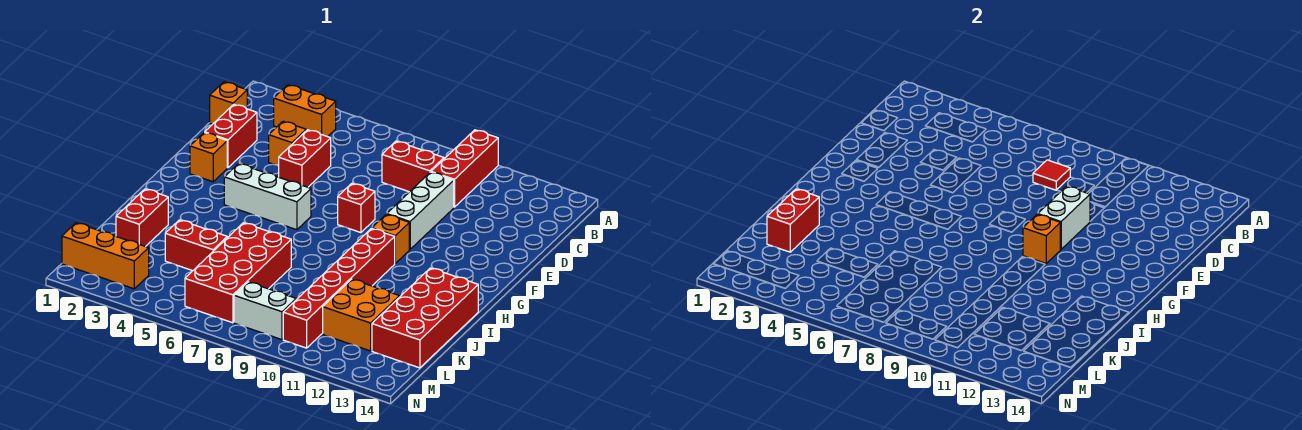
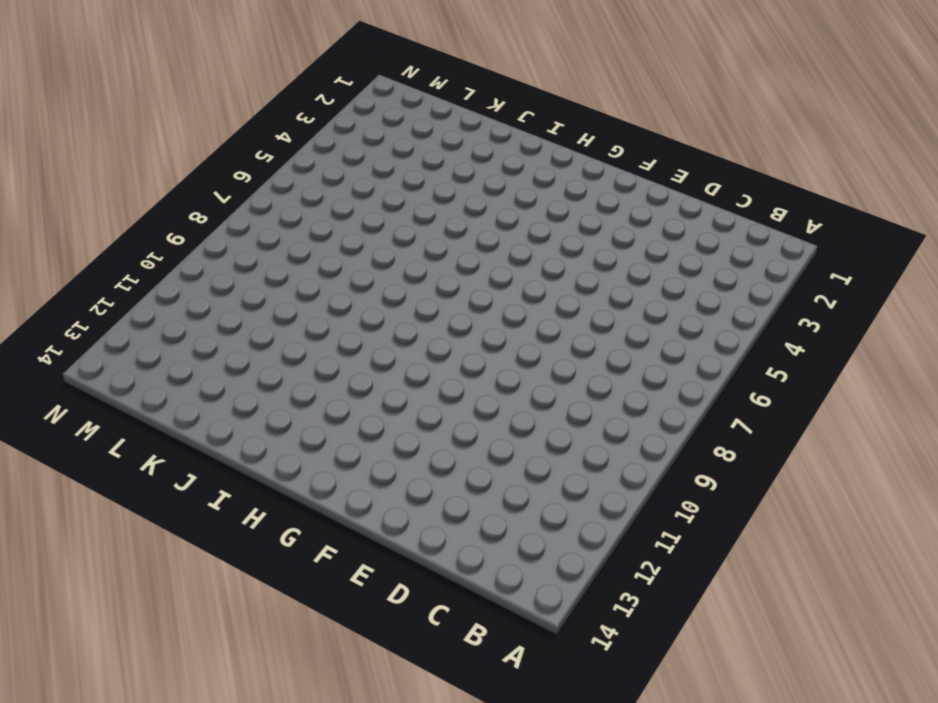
none -> red brick A10:C10 level 1
none -> orange brick B3:B4 level 1
none -> orange brick C1 level 1

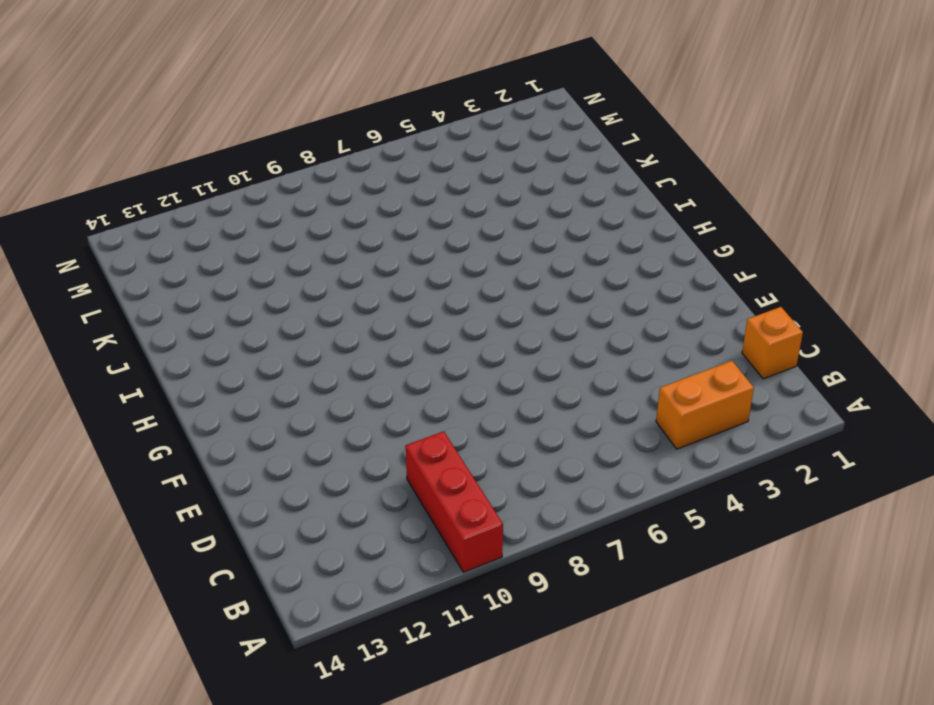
none -> red brick C8:C9 level 1
none -> red brick D2:E2 level 1
none -> orange brick D4 level 1

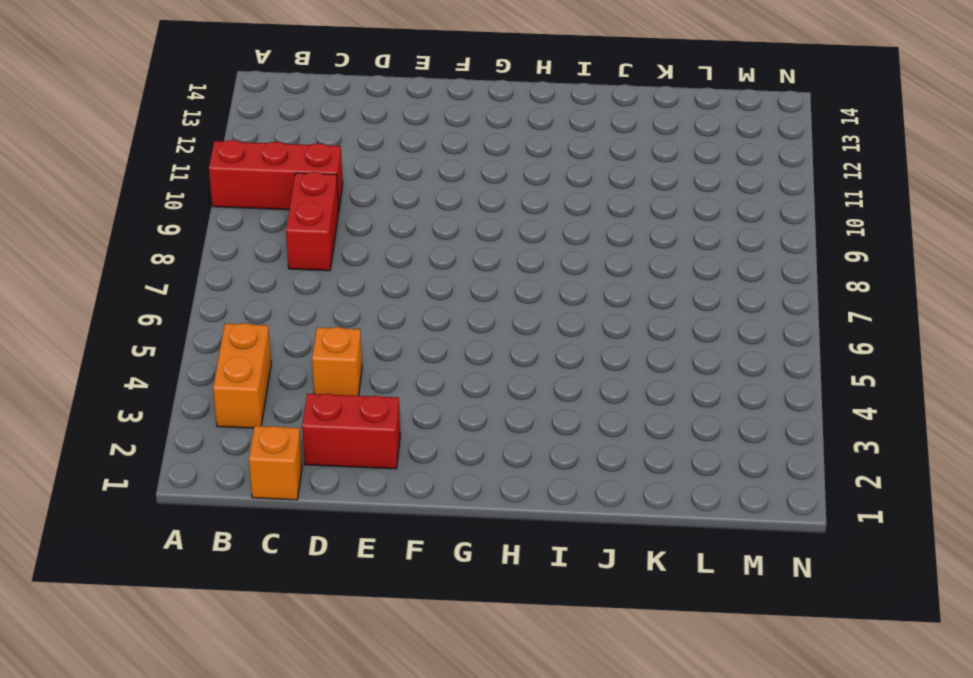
none -> red brick D5:E5 level 1
none -> white brick D10:F10 level 1
none -> orange brick F2 level 1

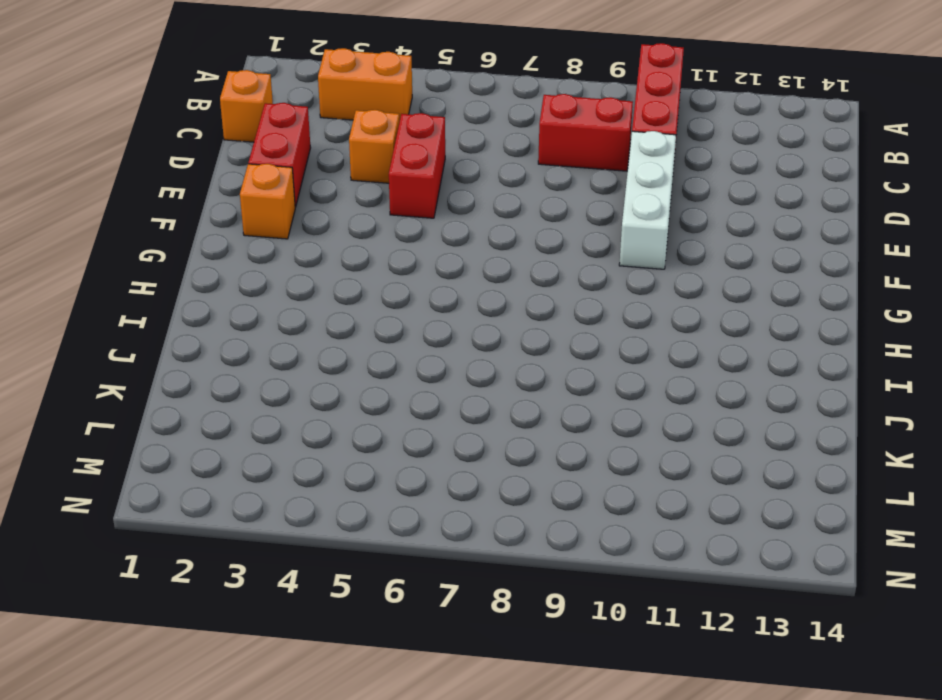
none -> red brick F8 level 1
none -> white brick G4:G6 level 1
none -> orange brick G10 level 1

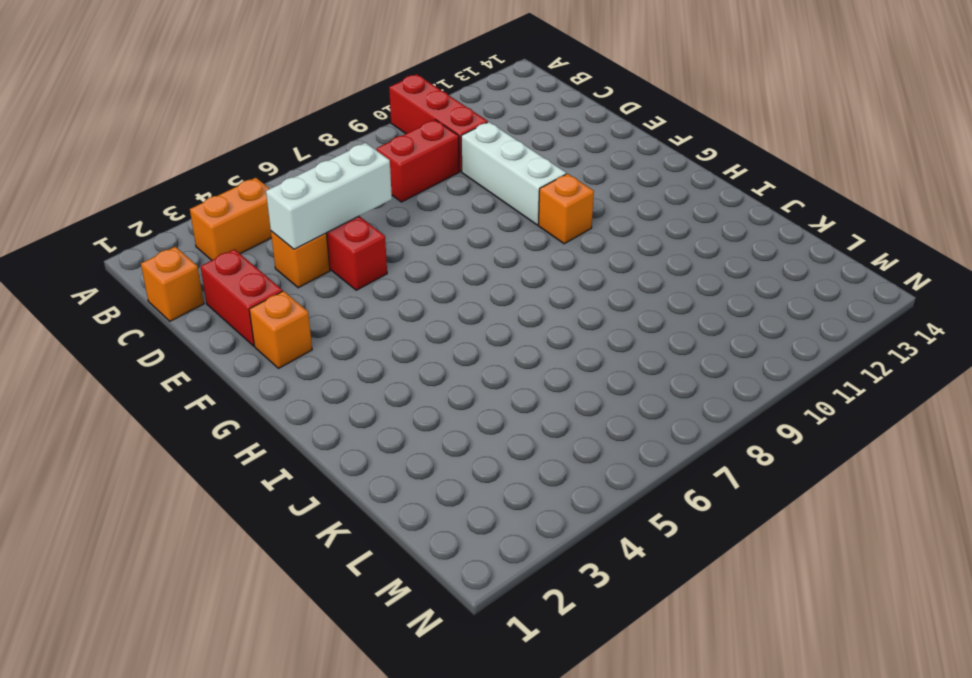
white brick D4:D6 level 2 -> white brick G4:G6 level 1
none -> red brick F8 level 1
none -> red brick H10:M10 level 1
none -> red brick I13:L14 level 1

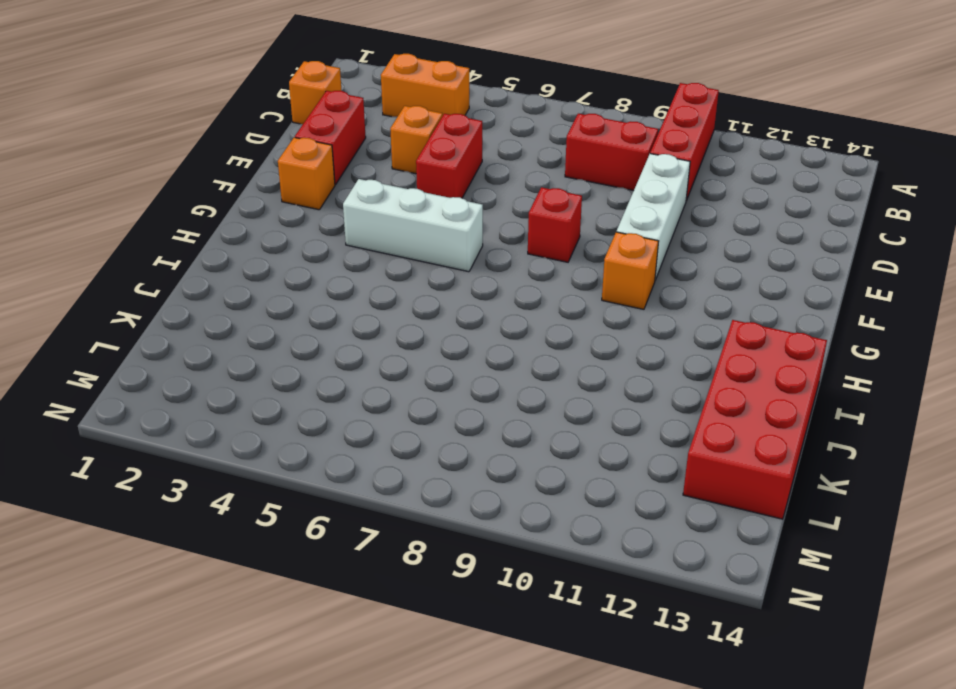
none -> red brick H10:M10 level 1
none -> red brick J2:K2 level 1
none -> red brick J6:M7 level 1

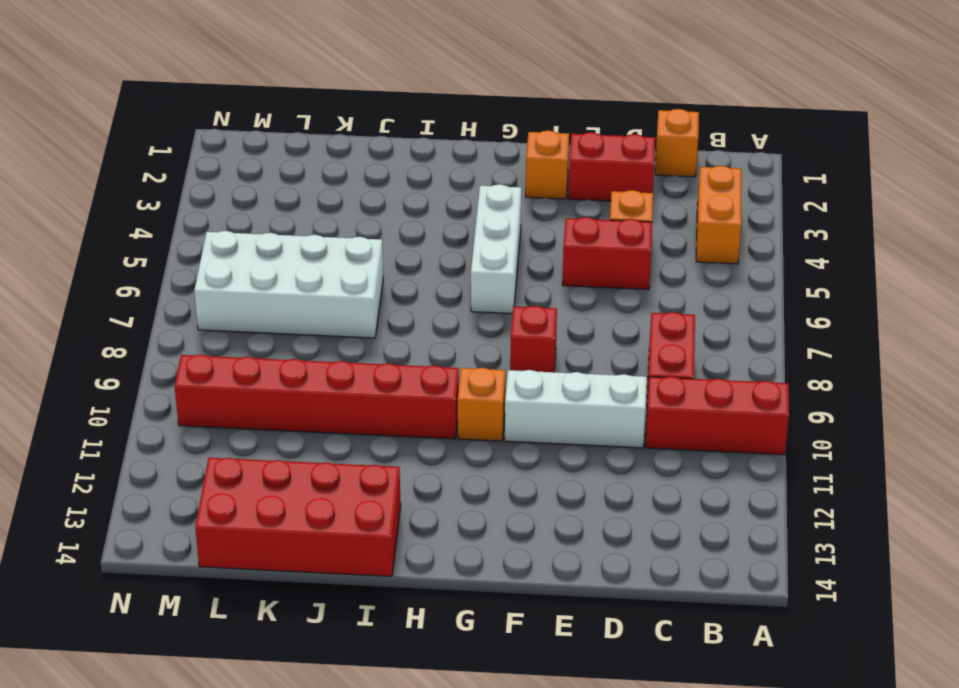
white brick J6:M7 level 1 -> red brick J6:M7 level 1
none -> red brick J2:K2 level 1
none -> red brick K4:K5 level 1
none -> orange brick K11:L12 level 1

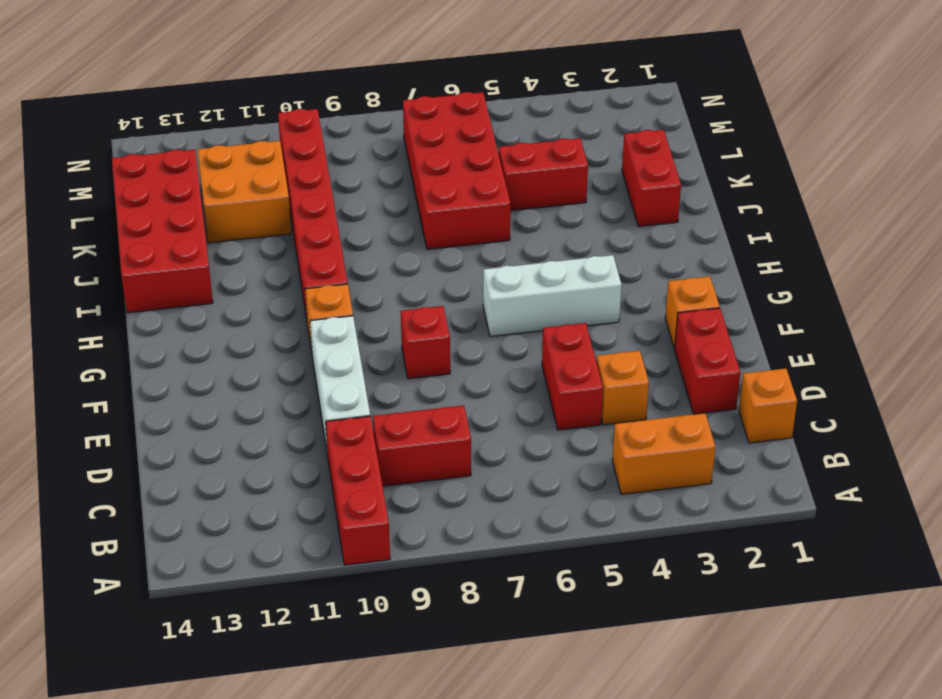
none -> orange brick M1:M3 level 1
none -> white brick M8:M9 level 1
none -> red tile C8 level 2

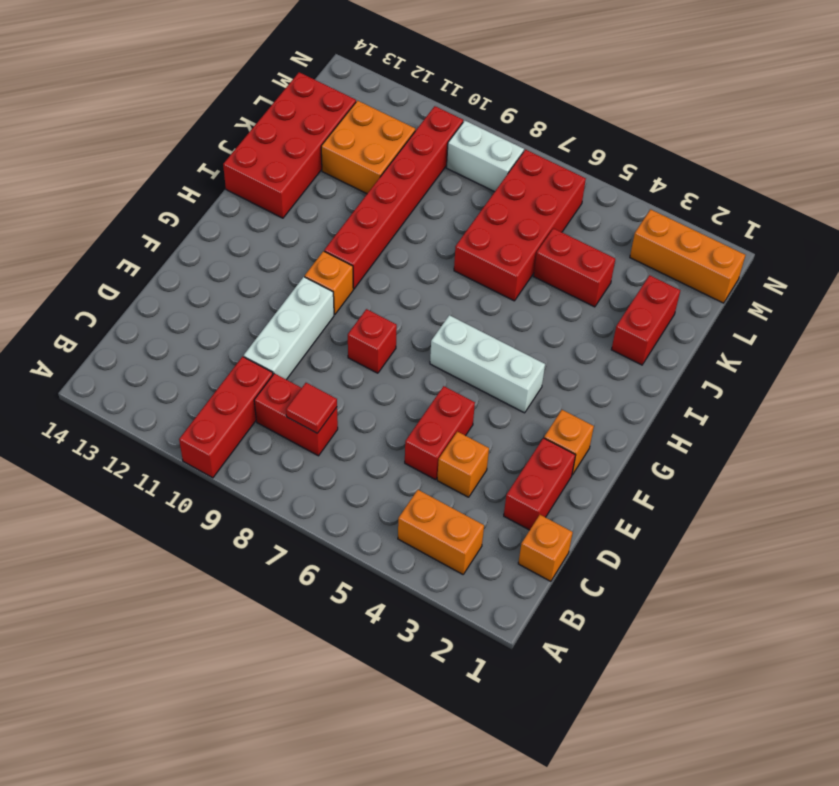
none -> white brick E10:F10 level 2
none -> orange brick G10 level 2
none -> red brick J2:K2 level 2

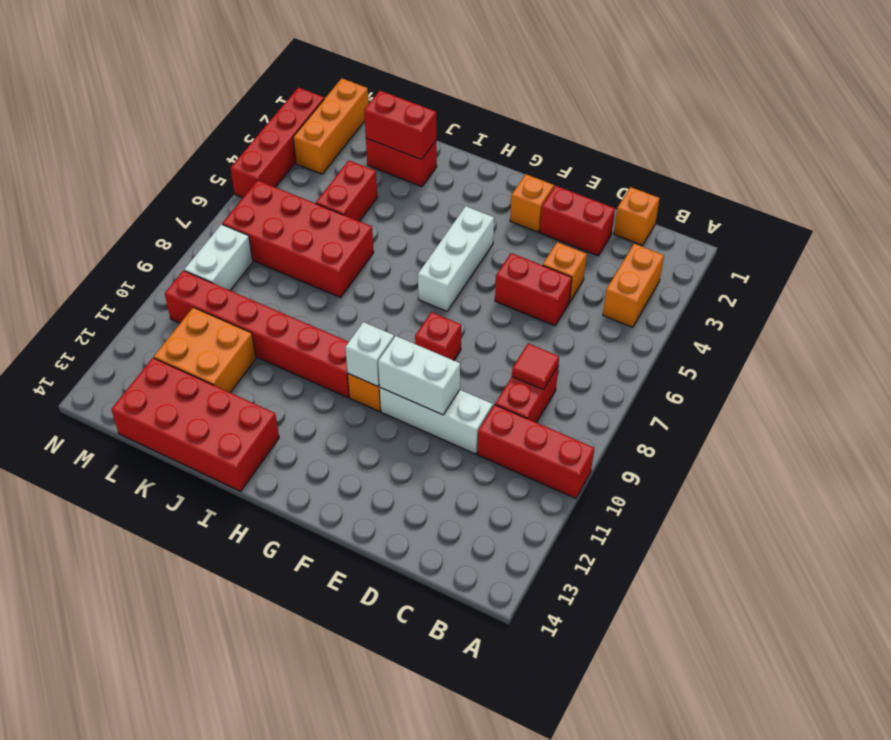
white brick G10 level 2 -> orange brick G10 level 2
red brick N2:N5 level 1 -> none

